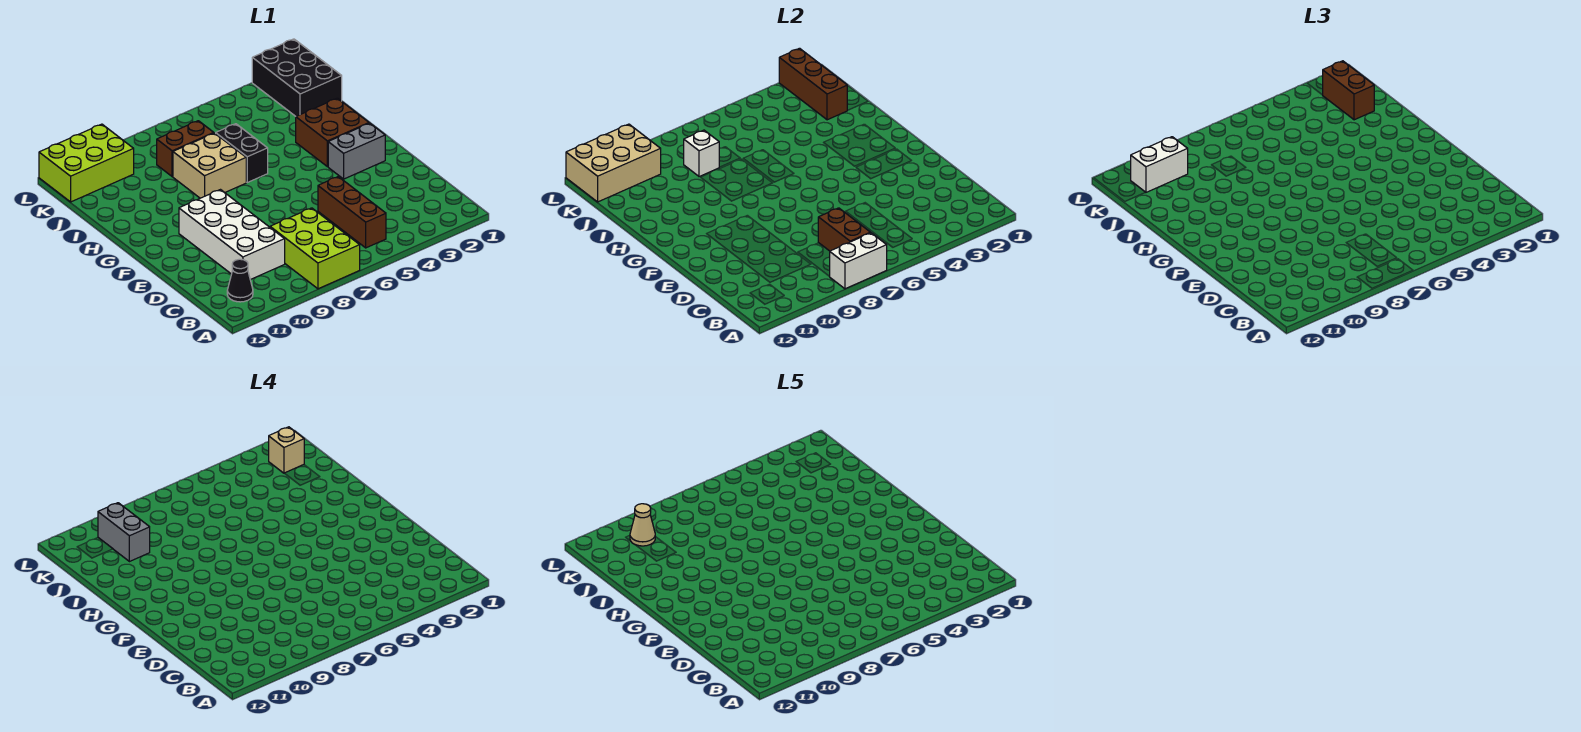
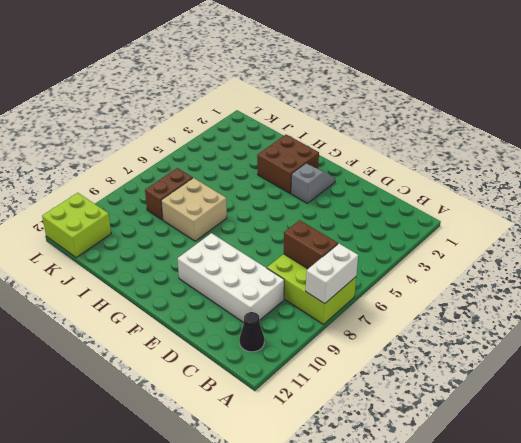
grey slope F2:F3 level 1 top 3 -> grey brick F2:F3 level 1
lime brick K11:L12 level 1 -> lime brick K10:L12 level 1
none -> brown brick B5:D5 level 1
none -> black brick H6:I6 level 1
none -> black brick J1:L2 level 1

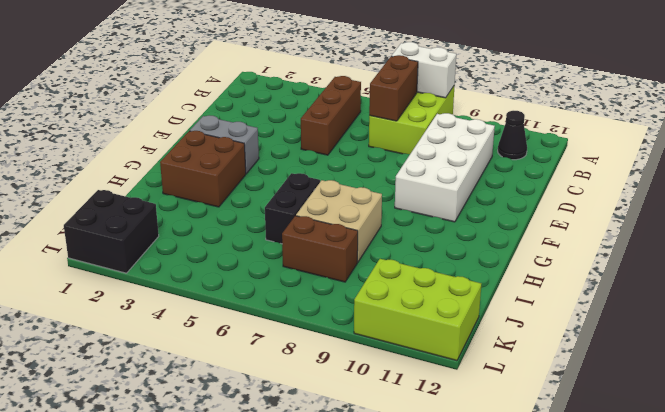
black brick K1:L2 level 1 -> black brick J1:L2 level 1
none -> brown brick J2:L2 level 2
none -> white brick J8 level 2
none -> tan brick K10:L12 level 2

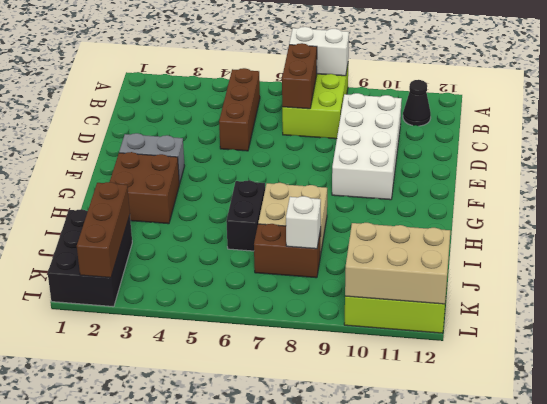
none -> brown brick J2:K2 level 3
none -> white brick K10:K11 level 3
none -> grey brick J10:K10 level 4

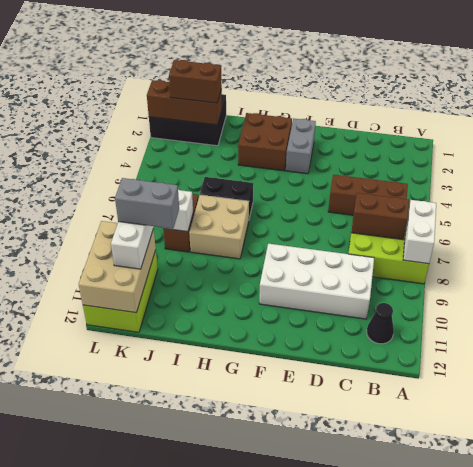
none -> tan brick K2 level 4
none -> tan cone K10 level 5

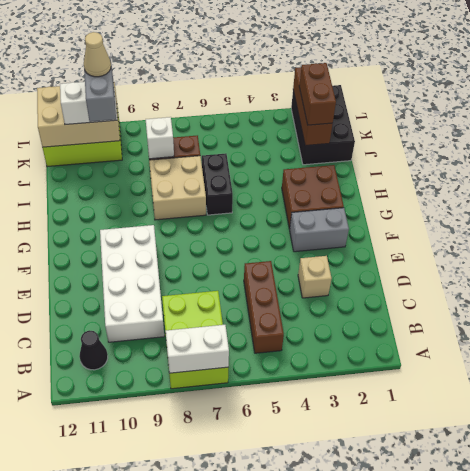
tan brick D3 level 1 -> tan brick K2 level 4
none -> brown brick B7:C7 level 2

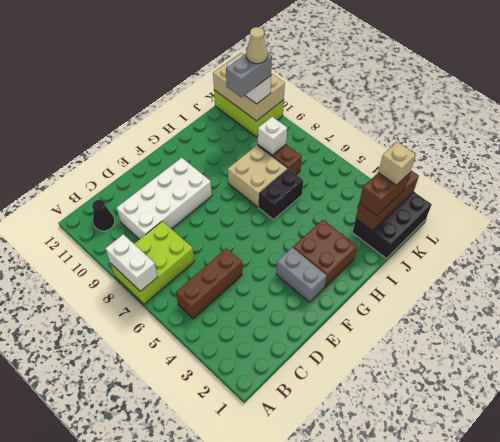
none -> brown brick B7:C7 level 2

